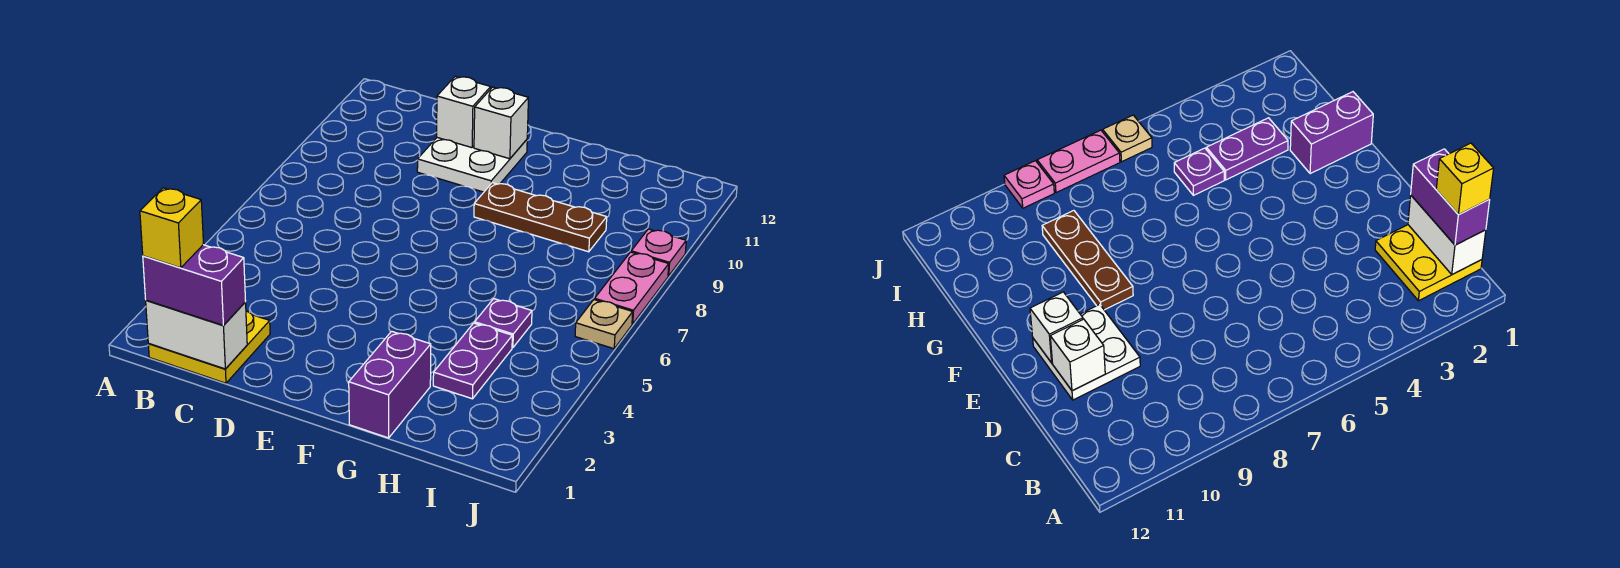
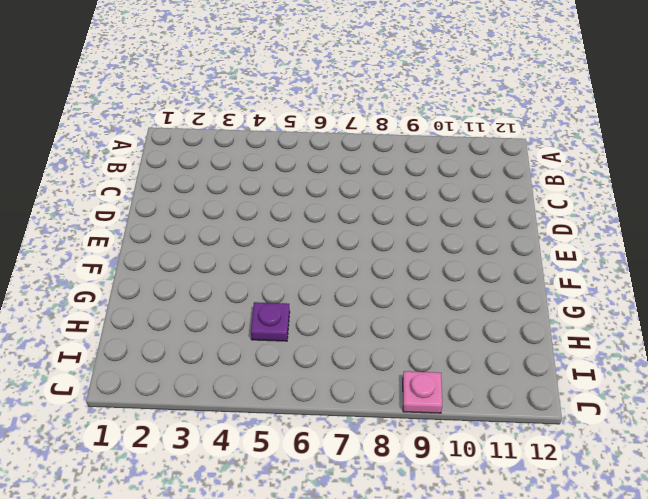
none -> yellow plate B1:C2 level 1
none -> white plate D10:E11 level 1
none -> brown plate F9:H9 level 1

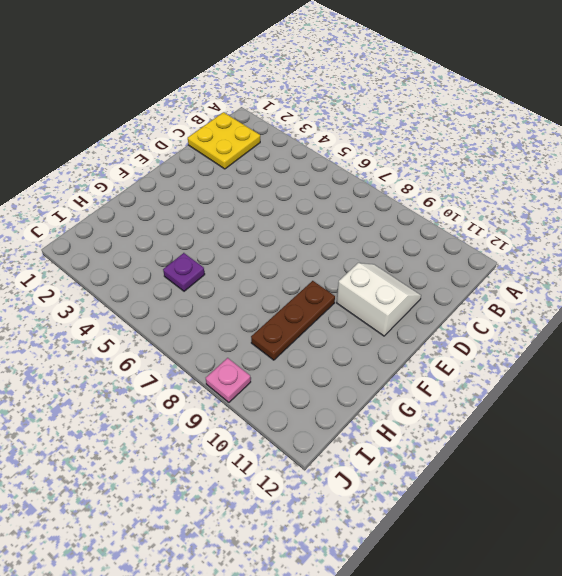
white slope D10:E11 level 1 top E -> white plate D10:E11 level 1
none -> purple brick G1:G2 level 1
none -> purple plate H3:H4 level 1
none -> tan plate J6 level 1

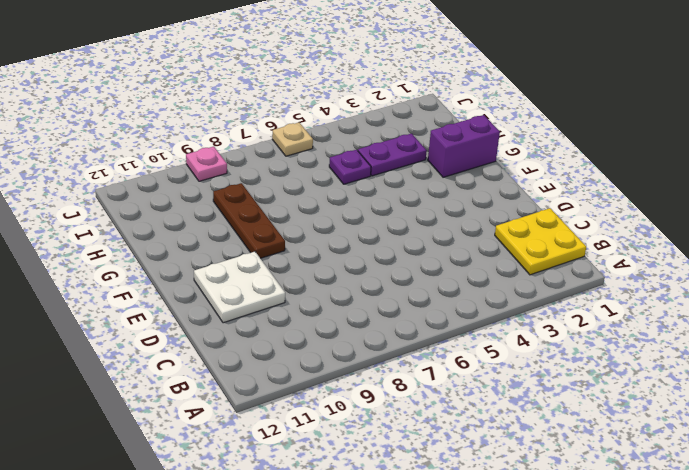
none -> pink plate J7:J8 level 1
none -> white brick B1:C1 level 2
none -> white brick D11 level 2

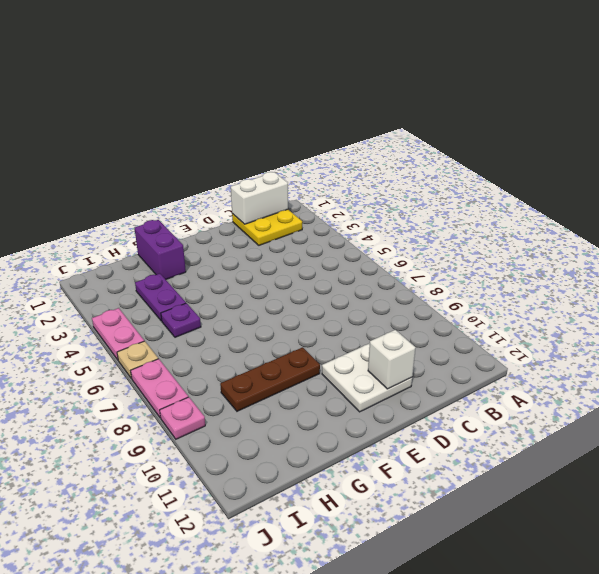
pink plate J4:J5 level 1 -> none
none -> white brick E11 level 2
none -> purple brick B1:C1 level 3
none -> yellow brick B1 level 4

